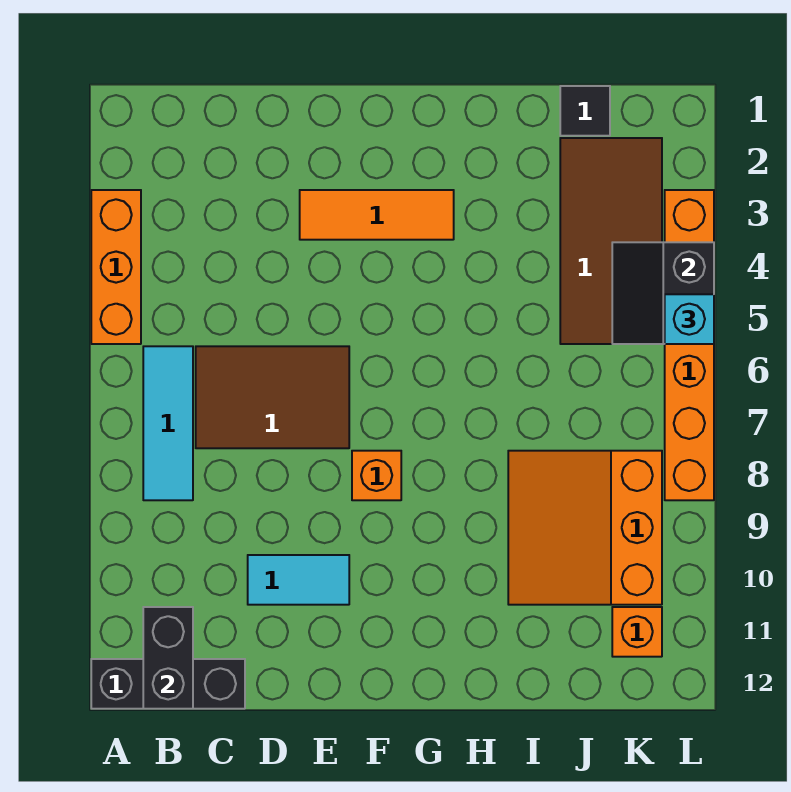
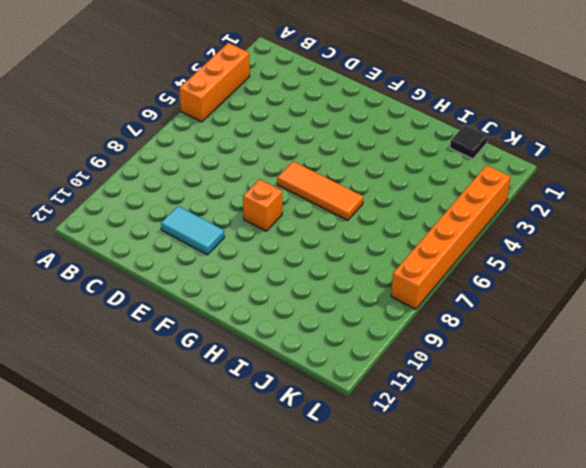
orange tile F6:H6 level 1 -> orange tile E3:G3 level 1
none -> black brick A12:C12 level 1
none -> cyan tile B6:B8 level 1
none -> brown tile C6:E7 level 1

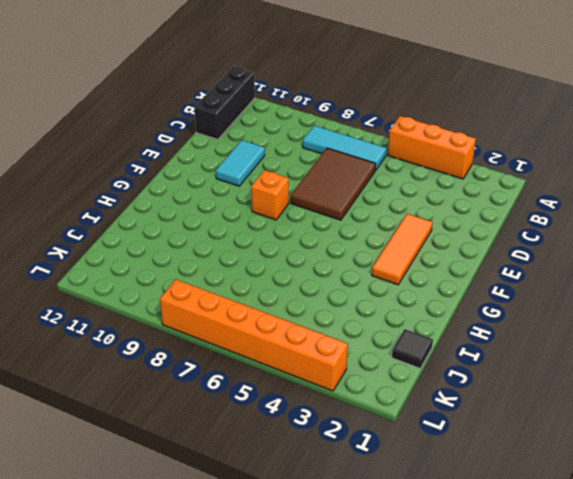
none -> orange slope I8:K10 level 1 top K
none -> brown tile J2:K5 level 1
none -> orange brick K11 level 1

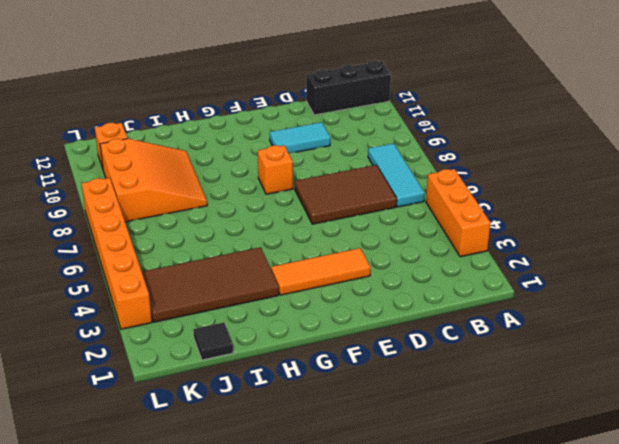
brown tile H3:K4 level 1 -> brown tile J2:K5 level 1
none -> black brick B11:B12 level 2
none -> black slope K4:L5 level 2 top L
none -> cyan brick L5 level 3

